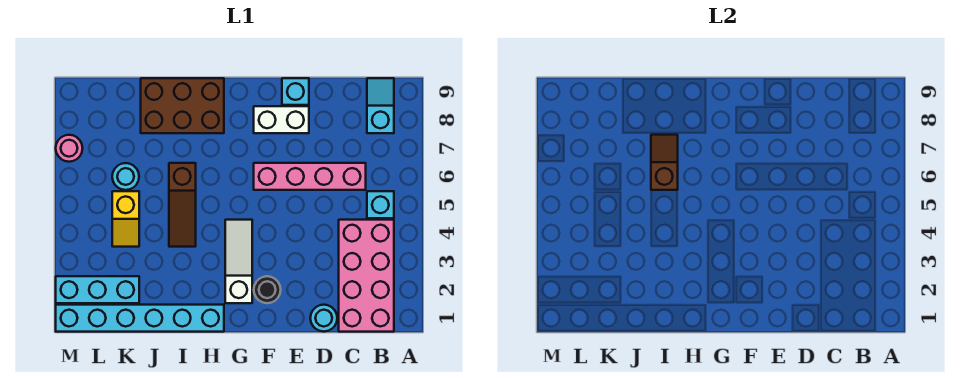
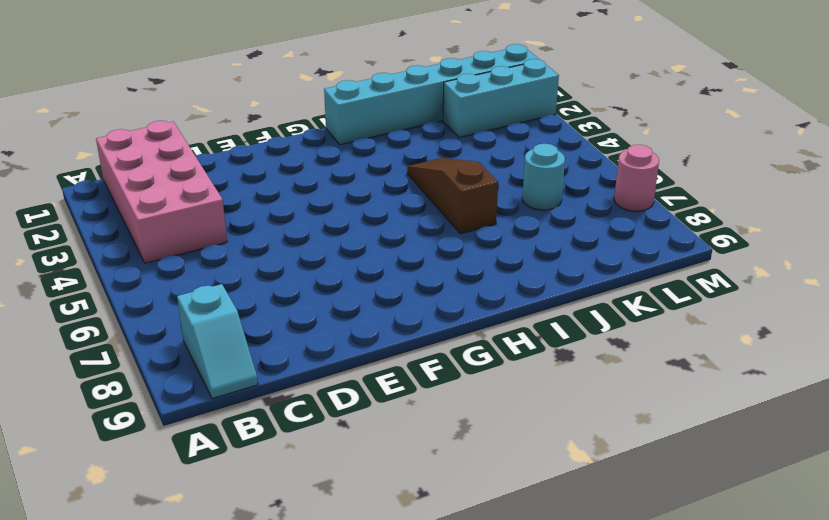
none -> cyan brick B5 level 1
none -> pink brick C6:F6 level 1
none -> cyan round brick D1 level 1

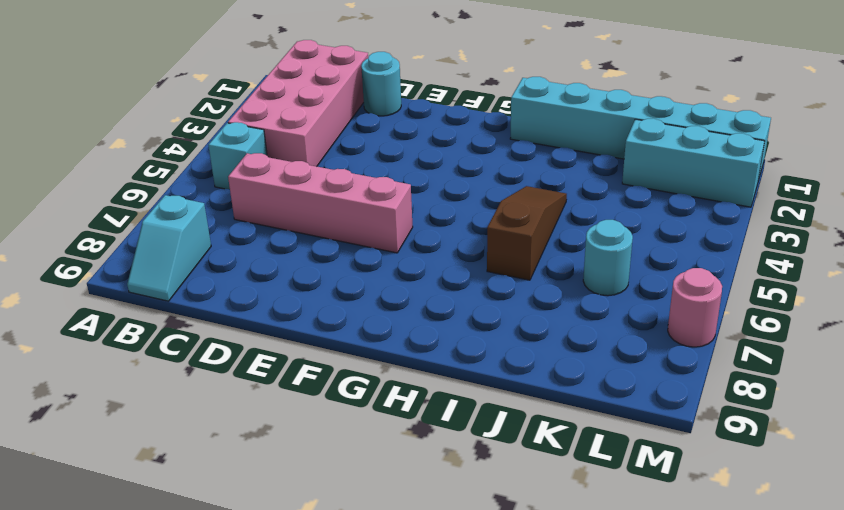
none -> white brick E8:F8 level 1
none -> cyan brick E9 level 1
none -> black round brick F2 level 1

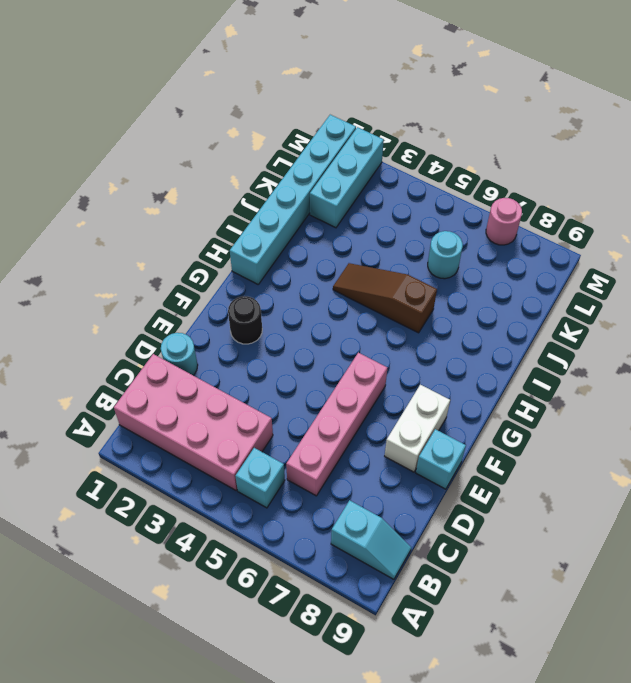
none -> white slope G2:G4 level 1 top 2
none -> brown brick H8:J9 level 1
none -> yellow slope K4:K5 level 1 top 5

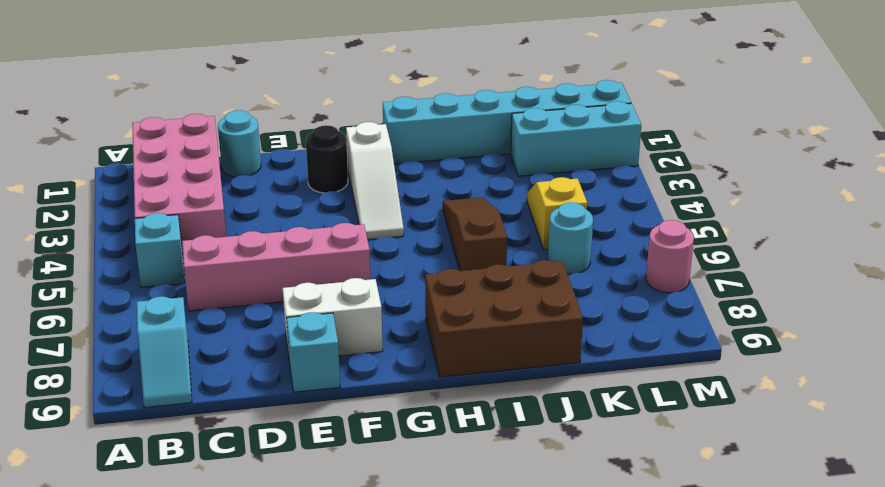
none -> brown slope I6:I7 level 2 top 6

